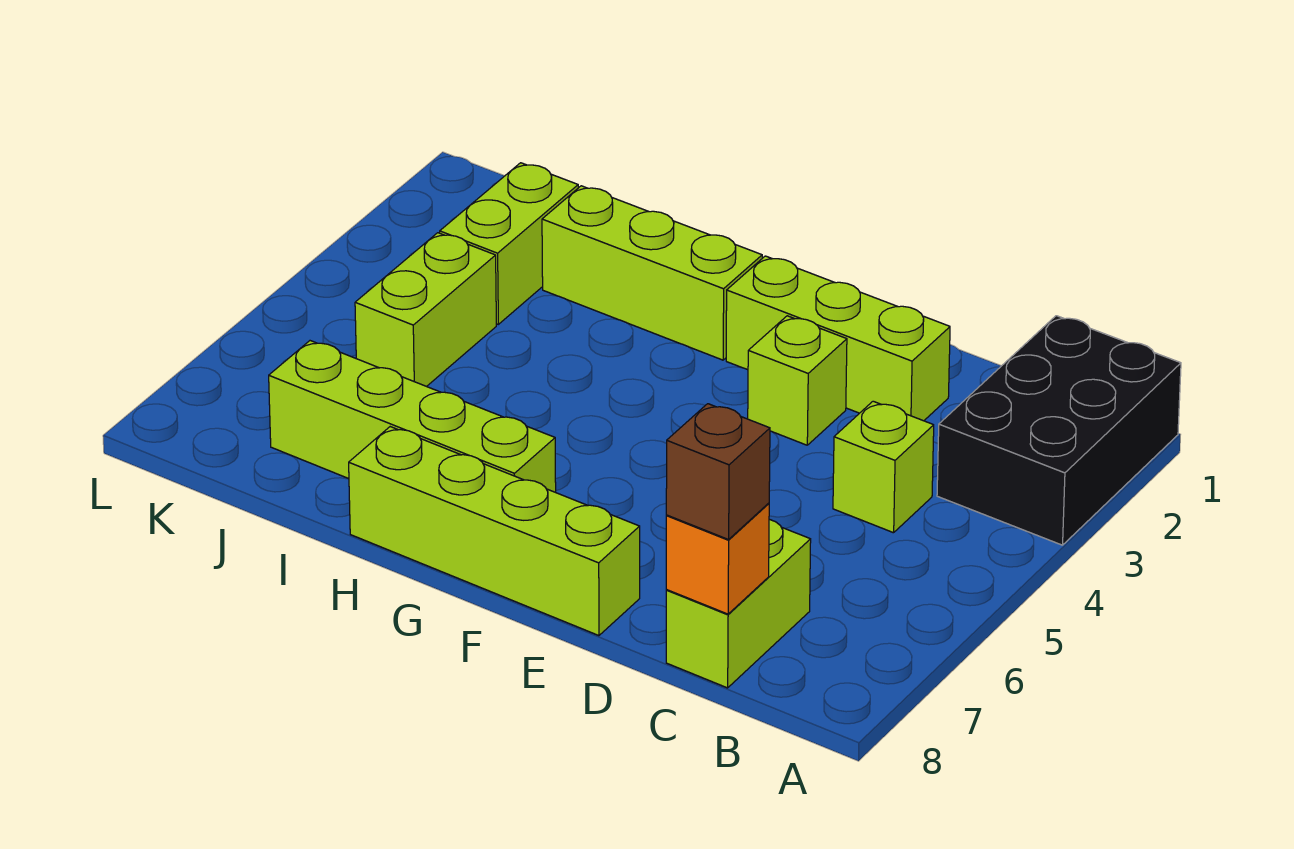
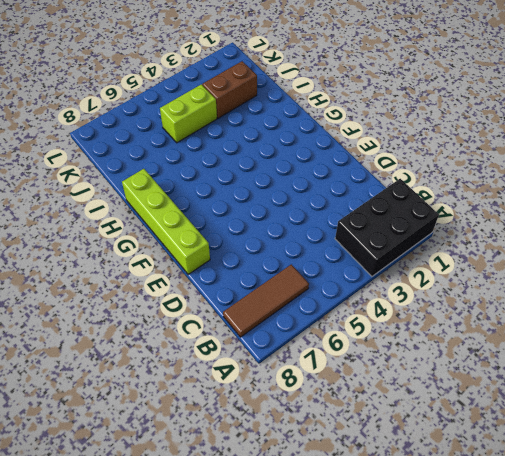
brown tile B6:B8 level 1 -> none
brown brick J2:J3 level 1 -> lime brick J2:J3 level 1
none -> lime brick C4 level 1
none -> lime brick C7:C8 level 1
none -> lime brick D2:F2 level 1

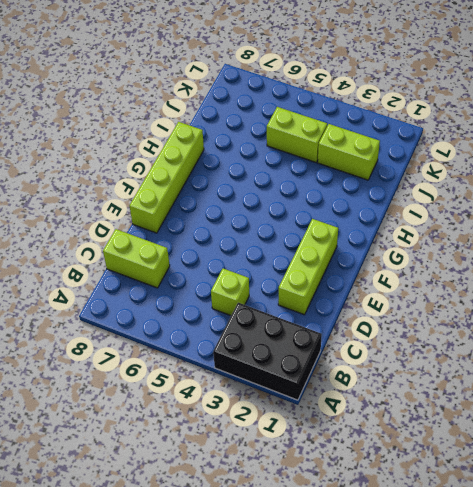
none -> lime brick E3 level 1
none -> lime brick G2:I2 level 1
none -> lime brick G7:J7 level 1

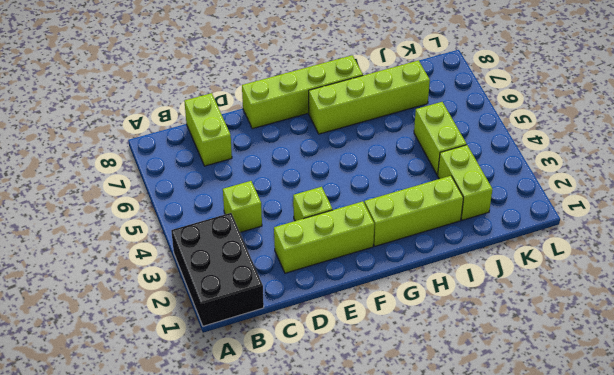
none -> orange brick C8 level 2
none -> brown brick C8 level 3

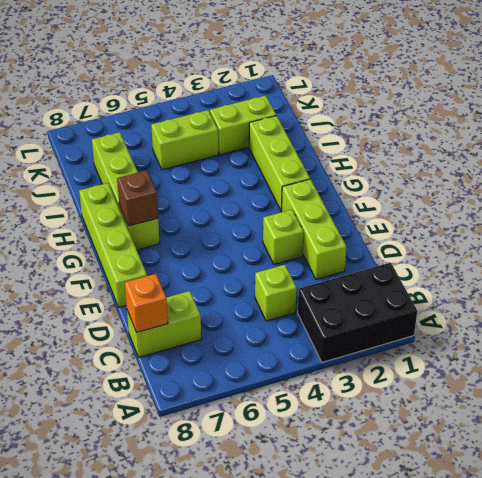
brown brick G7 level 2 -> brown brick C8 level 3

